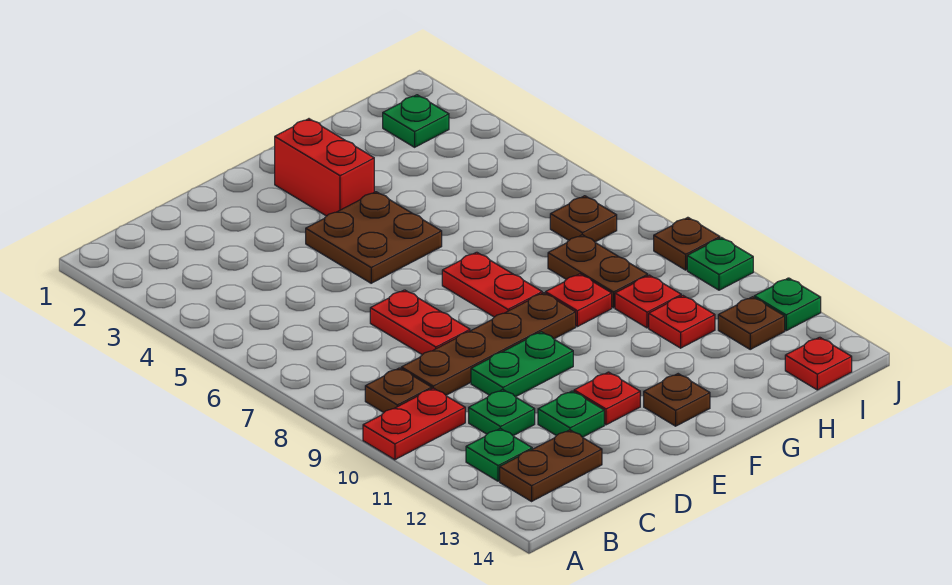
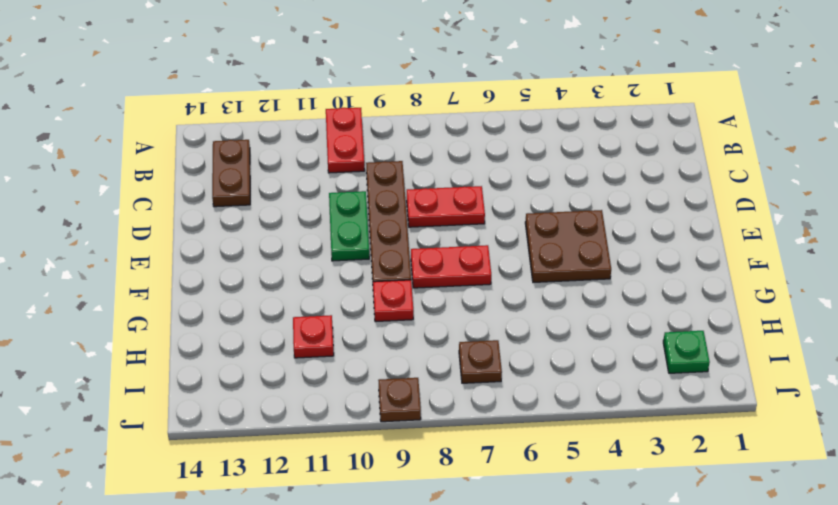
none -> brown plate B9 level 1
none -> green plate B12 level 1
none -> green plate C11 level 1

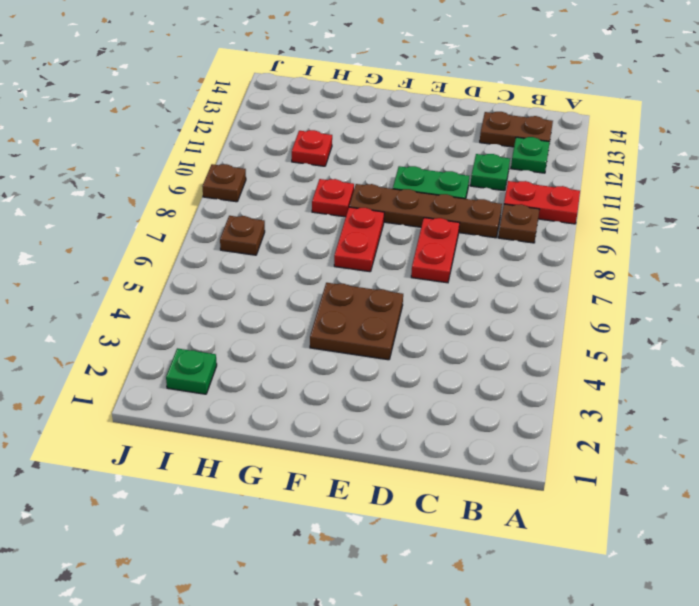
none -> green plate D12 level 1
none -> red plate E12 level 1
none -> red brick F2:F3 level 1

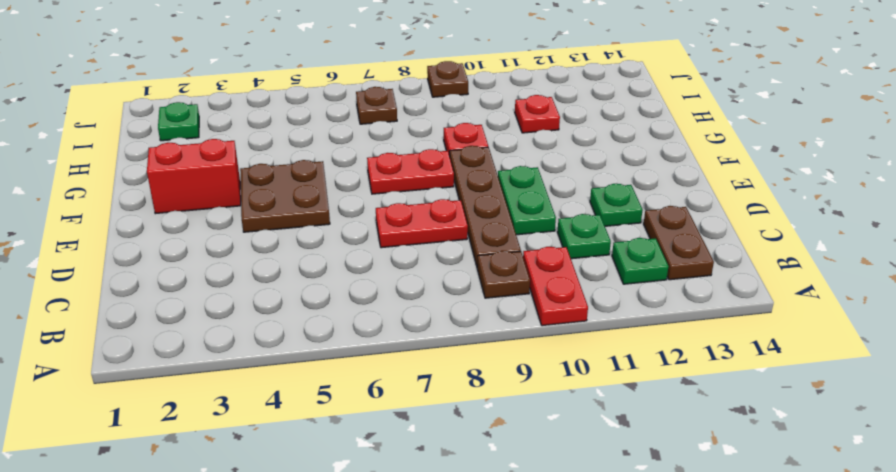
none -> red plate E12 level 1
none -> brown plate F13 level 1
none -> brown plate H8:H9 level 1

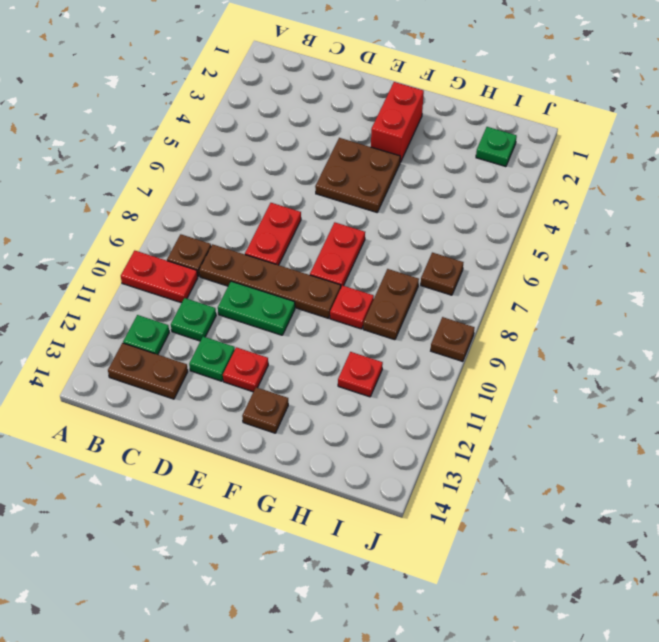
none -> red plate H10 level 1
none -> brown plate I12 level 1
none -> red plate I14 level 1

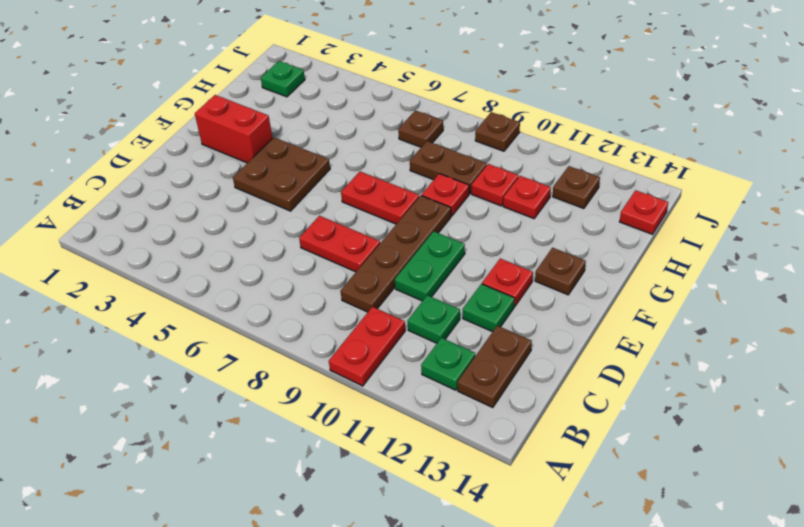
none -> brown plate B9 level 1
none -> green plate J10 level 1
none -> green plate J12 level 1

